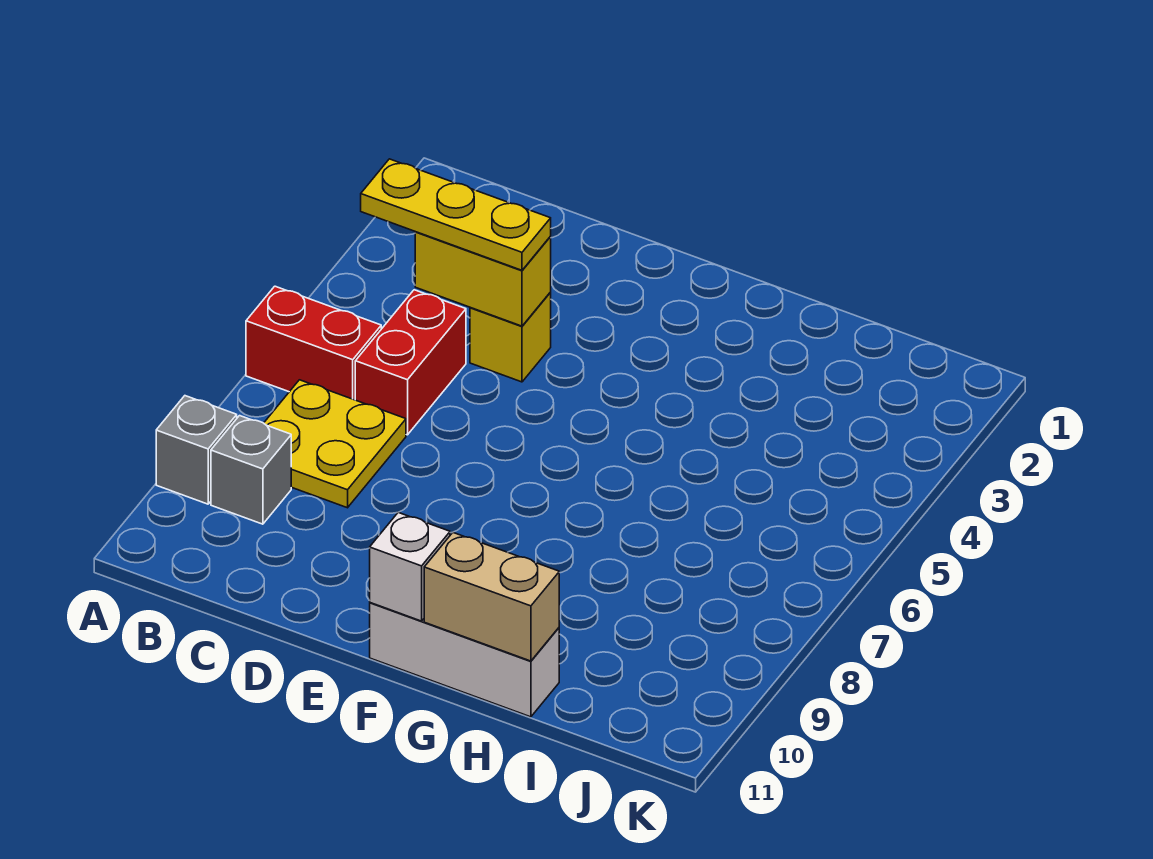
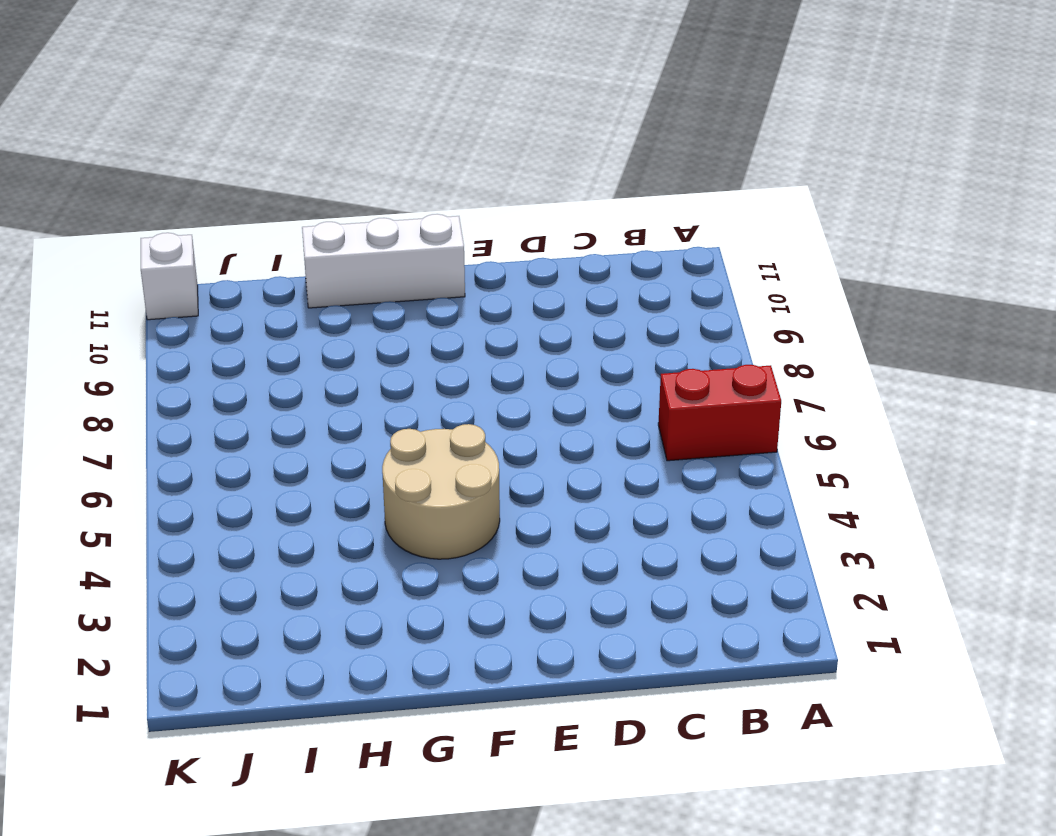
tan round brick F4:G5 level 1 -> none
white brick K11 level 1 -> white brick F11 level 2
none -> grey brick A9 level 1
none -> yellow plate B7:C8 level 1

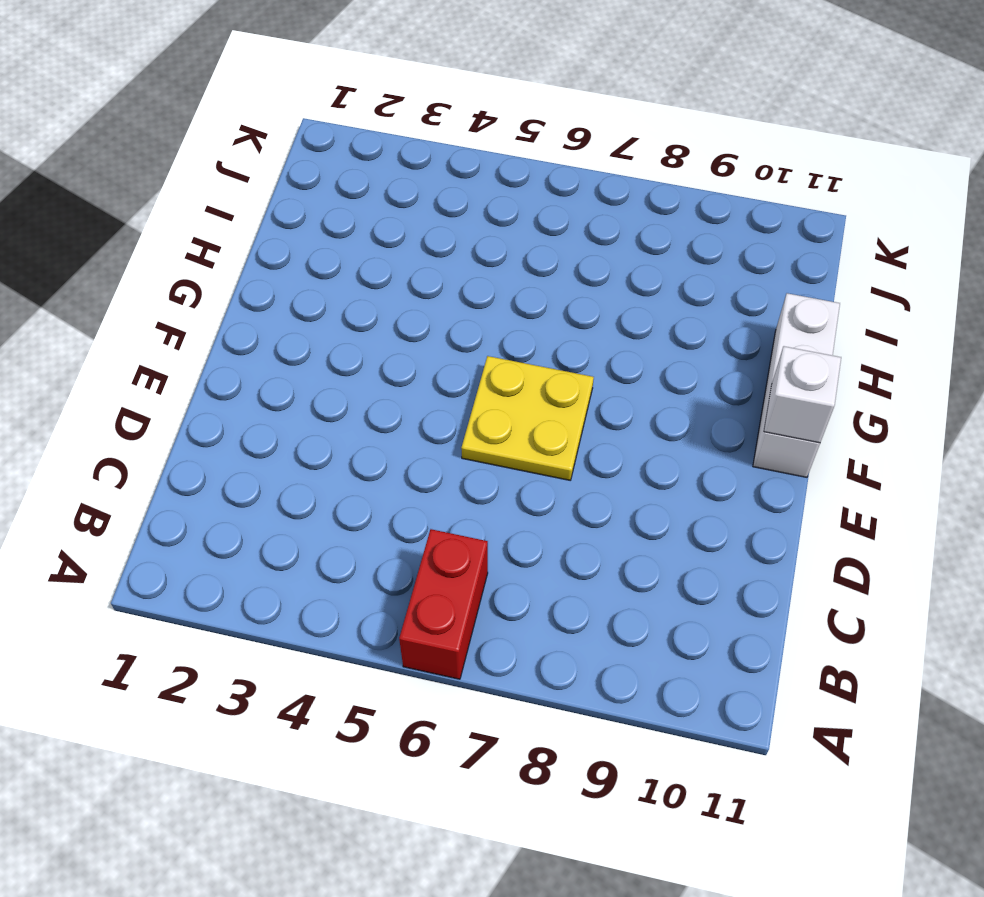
yellow plate E6:F7 level 1 -> yellow plate B7:C8 level 1
none -> grey brick A9 level 1
none -> grey brick B9 level 1

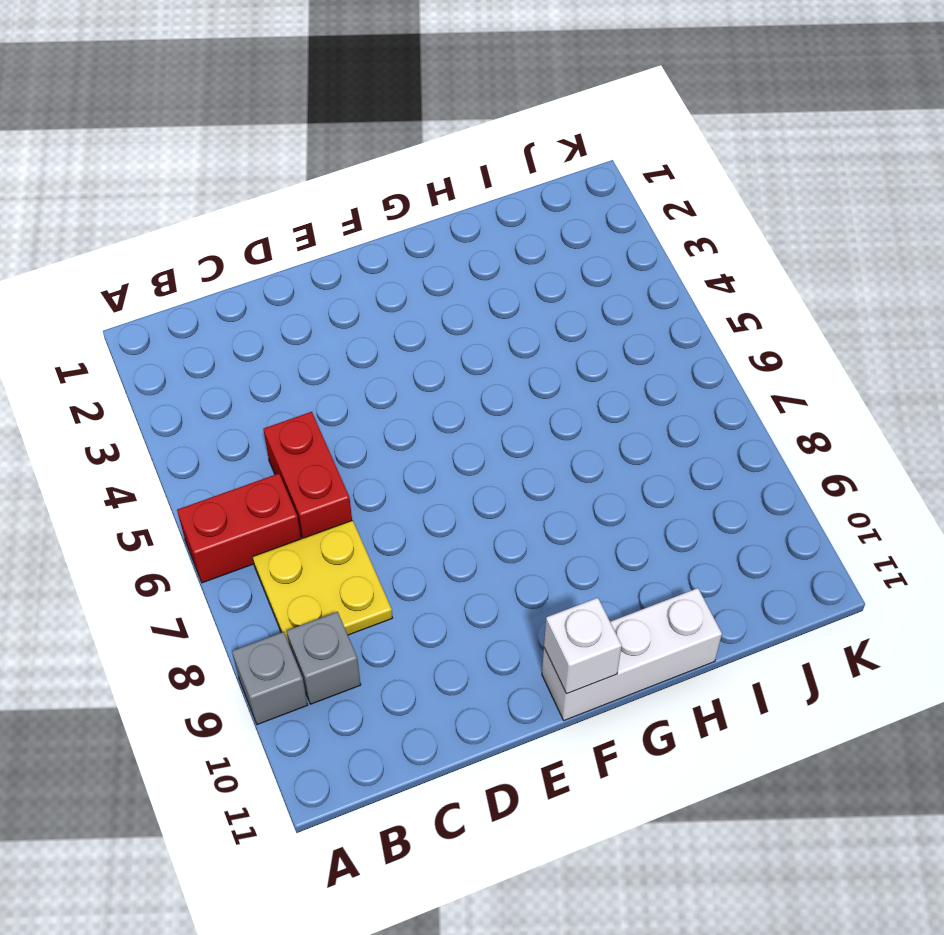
none -> yellow brick D4 level 1
none -> yellow brick C4:D4 level 2

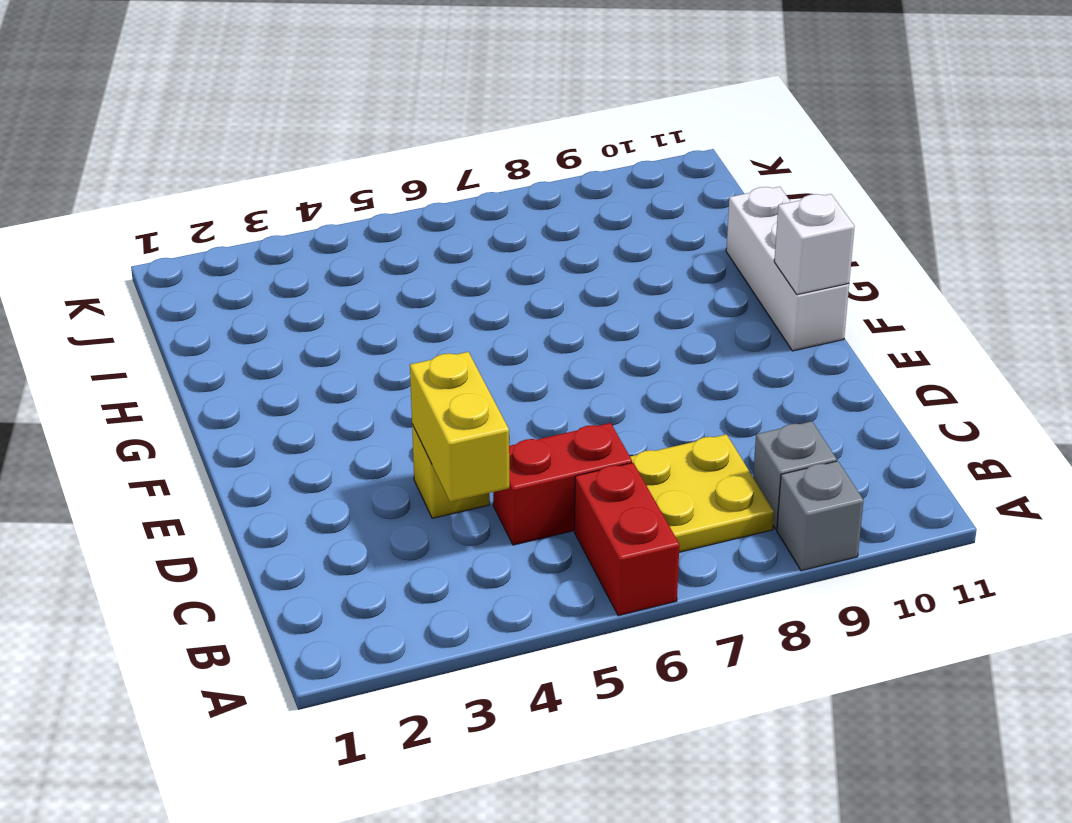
none -> tan brick G11:H11 level 2
none -> yellow plate B4:D4 level 3

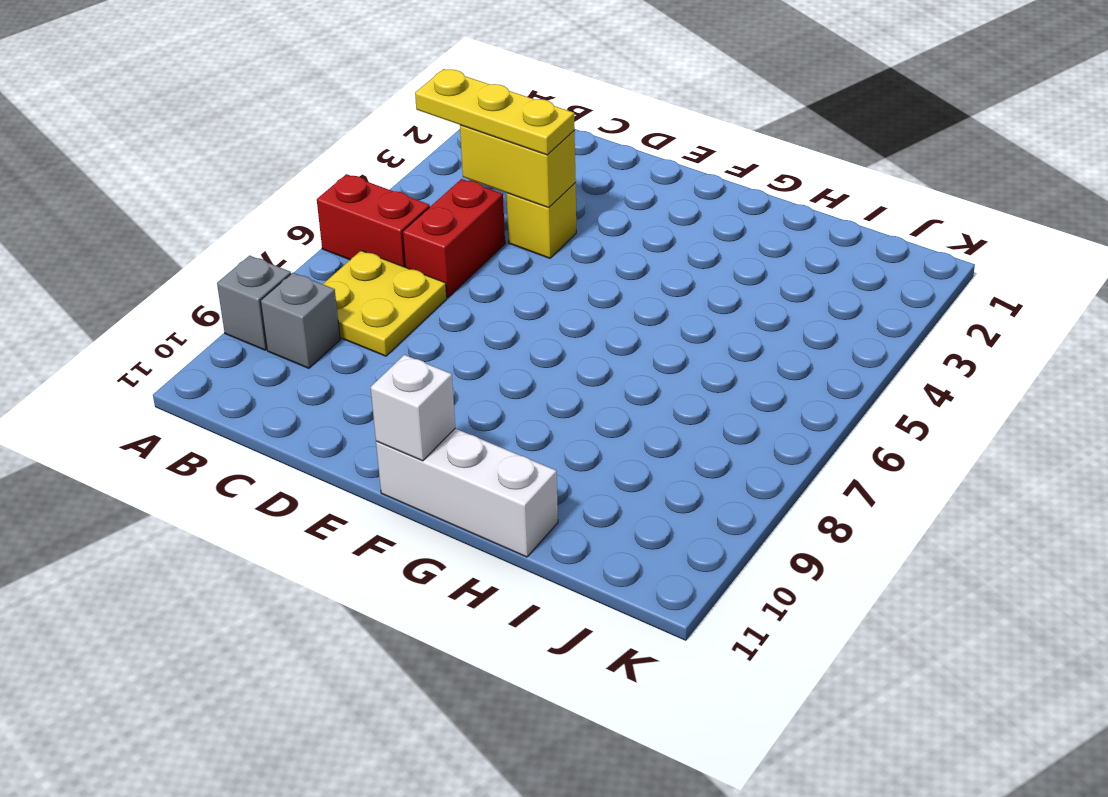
none -> tan brick G11:H11 level 2

